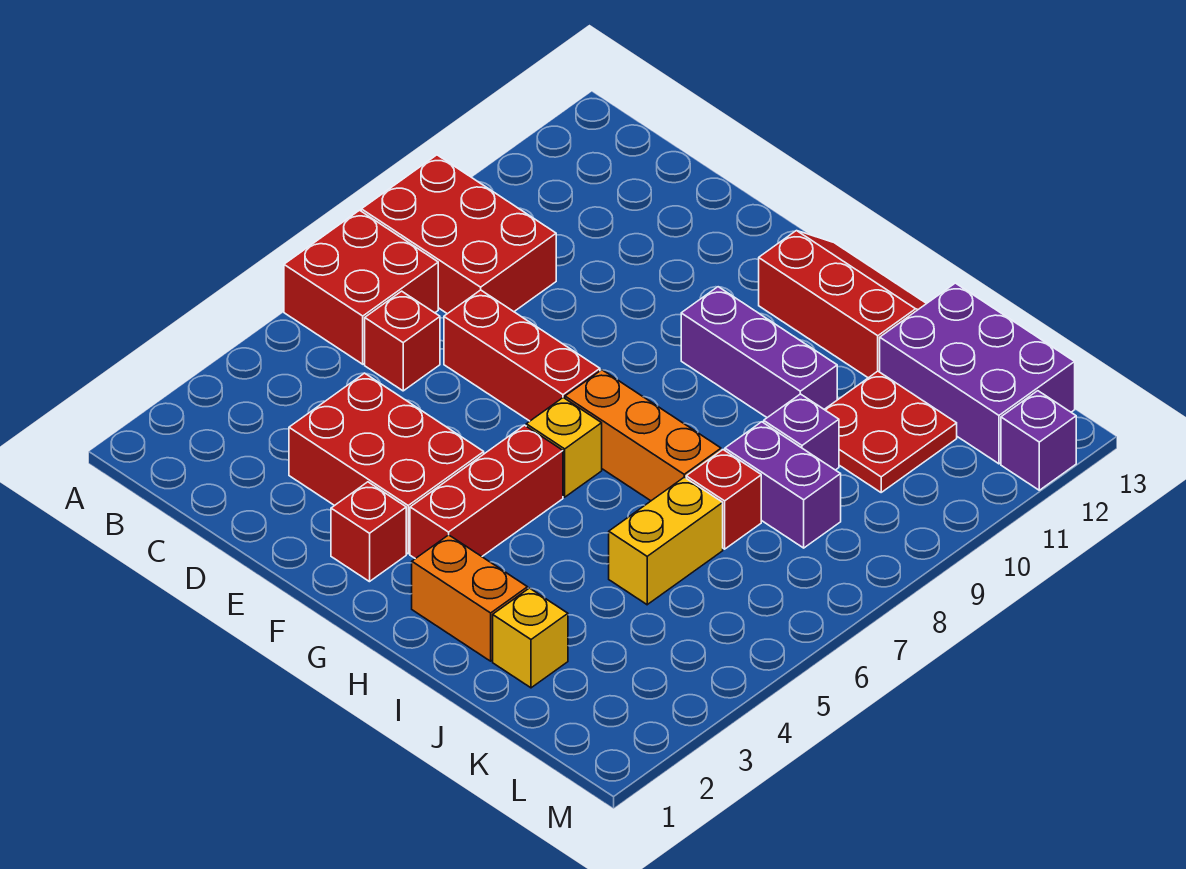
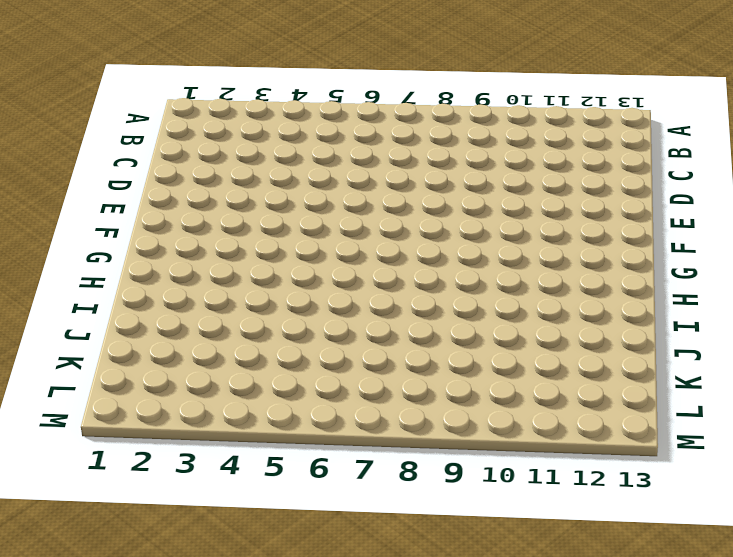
none -> red brick A6:B7 level 1
none -> red brick A8:C9 level 1
none -> red brick C6 level 1

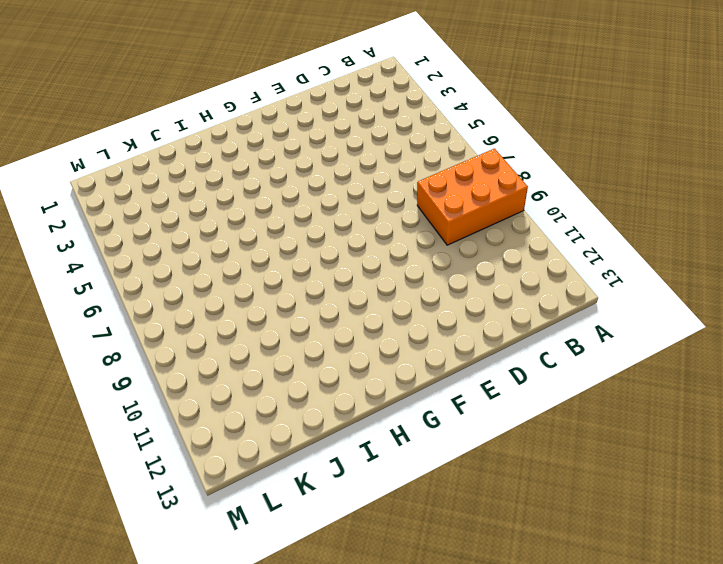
orange brick A8:C9 level 1 -> red brick A8:C9 level 1
none -> red brick A6:B7 level 1
none -> red brick C6 level 1
none -> red brick D3:F4 level 1

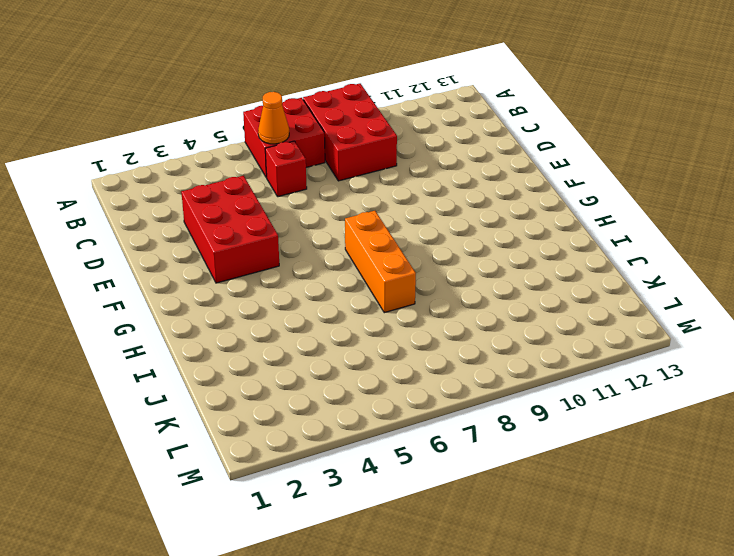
orange cone B6 level 2 -> none
none -> red brick D7:F7 level 1
none -> red brick F2 level 1
none -> red brick G3:G5 level 1

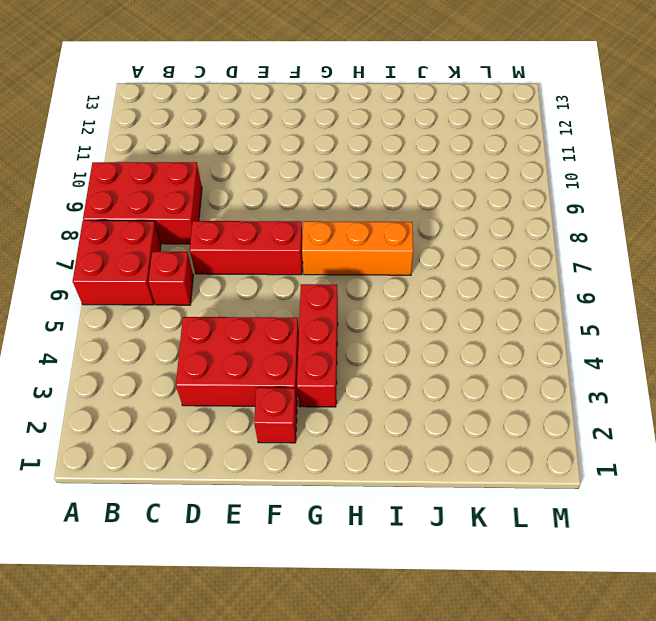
none -> yellow brick G6 level 1
none -> purple brick G10:I10 level 1
none -> red slope G12:I13 level 1 top 12

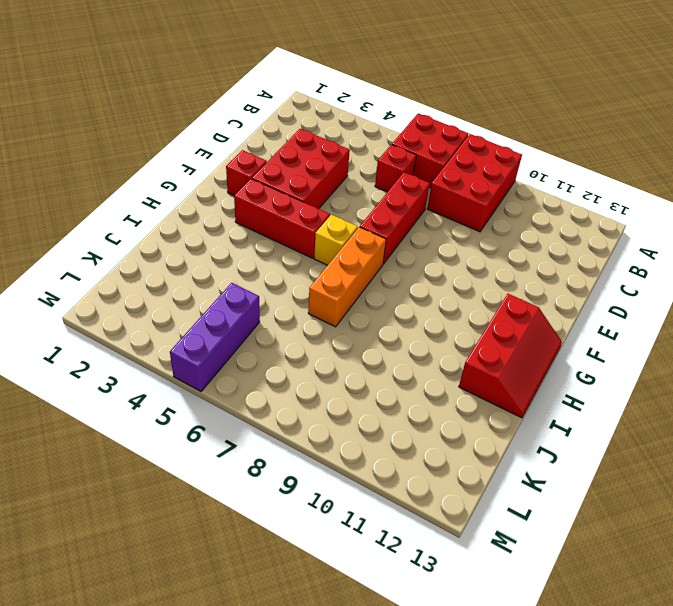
purple brick K5:M5 level 1 -> purple brick G10:I10 level 1
none -> orange brick H2:I2 level 1
none -> yellow brick J2 level 1
none -> yellow brick J5:J6 level 1

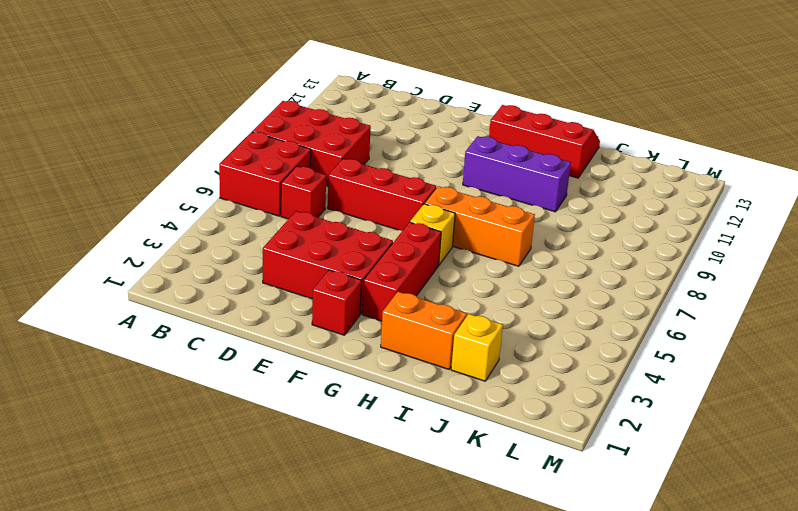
none -> yellow brick J5:J6 level 1
none -> red brick J7 level 1
none -> purple brick J8:K8 level 1

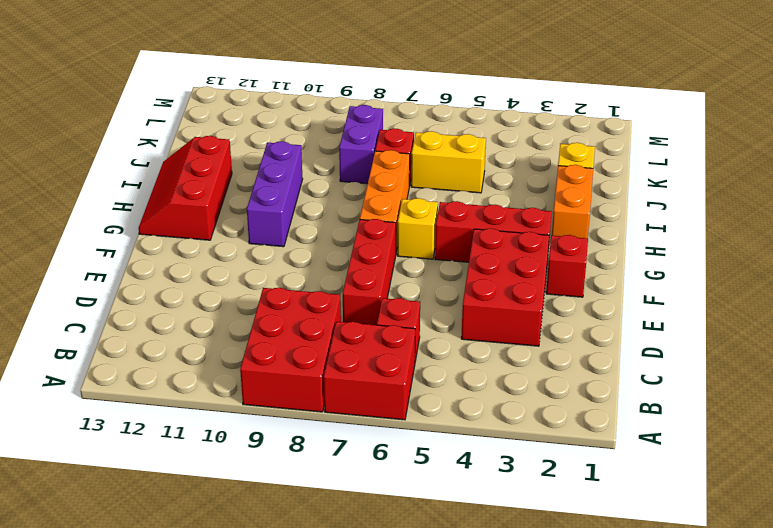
none -> purple brick J9 level 1
none -> red plate J10:K11 level 1
none -> purple brick J12:L13 level 1

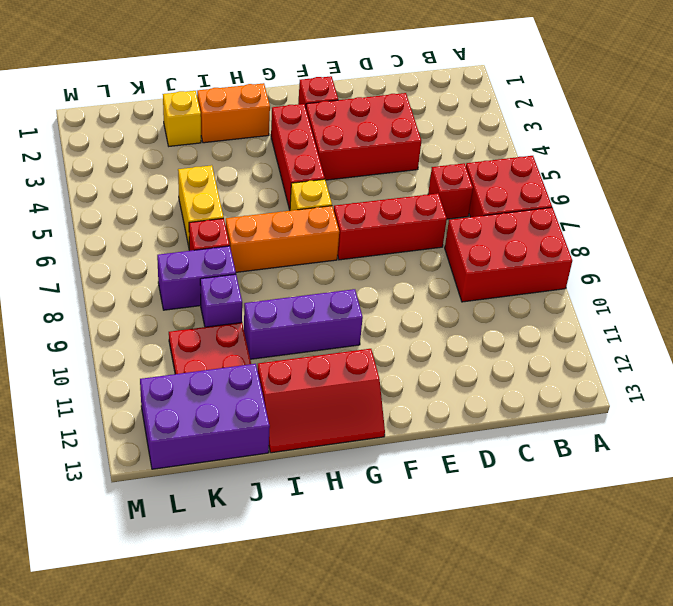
none -> purple brick M12 level 1

